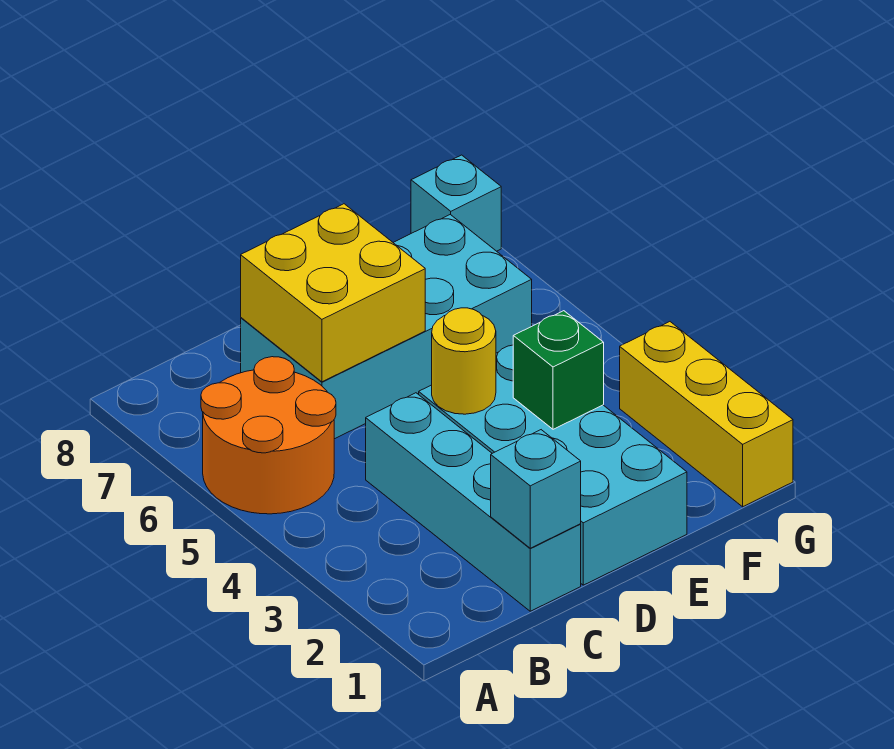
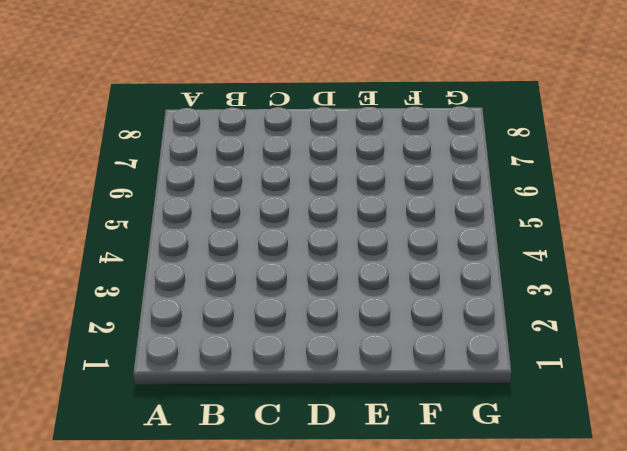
none -> orange round brick A5:B6 level 1
none -> cyan brick C1:C4 level 1

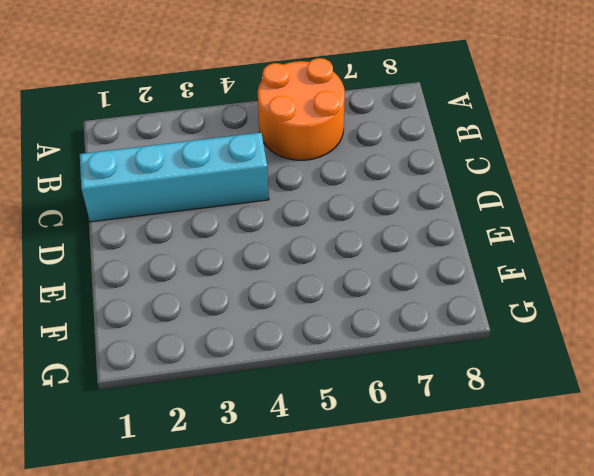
none -> cyan brick C6:F7 level 1
none -> cyan brick D1:E4 level 1

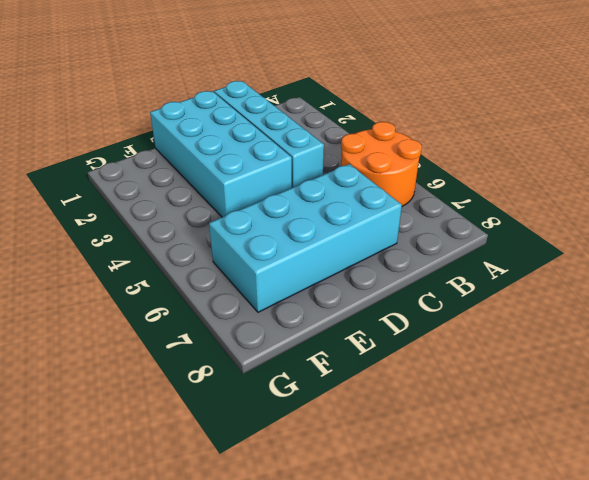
none -> yellow brick G1:G3 level 1
none -> cyan brick G8 level 1

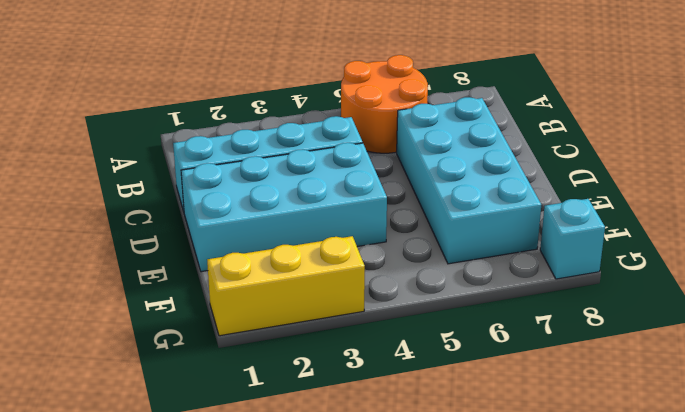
none -> cyan brick C1 level 2
none -> yellow brick C6:D7 level 2

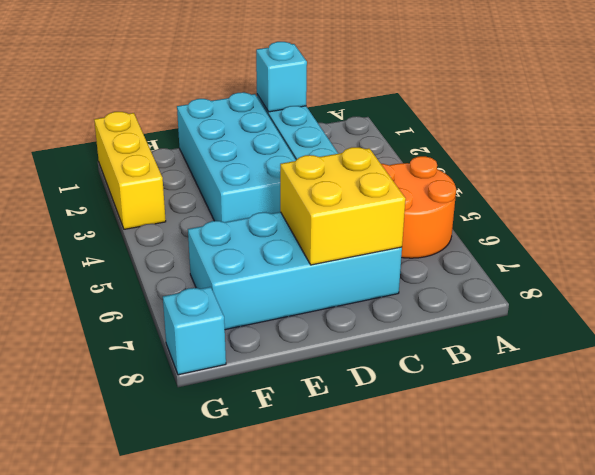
none -> yellow round brick D4 level 2
none -> green brick E3 level 2

